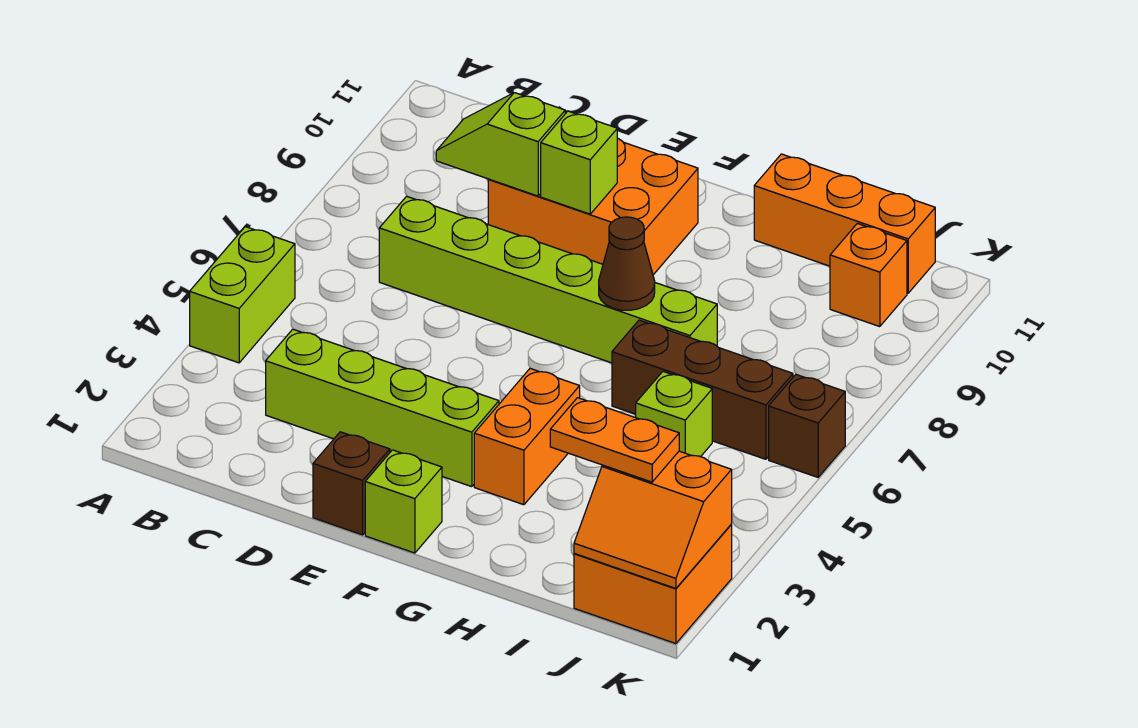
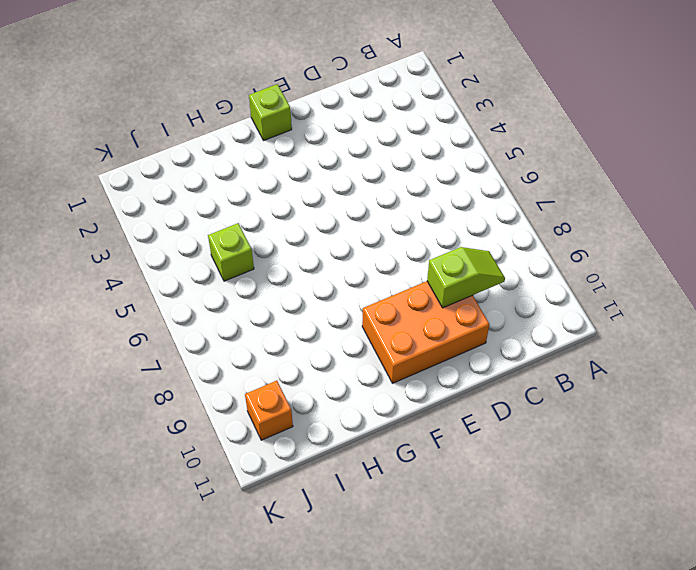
none -> lime brick A4:A5 level 1
none -> lime brick C3:F3 level 1
none -> lime brick C7:H7 level 1

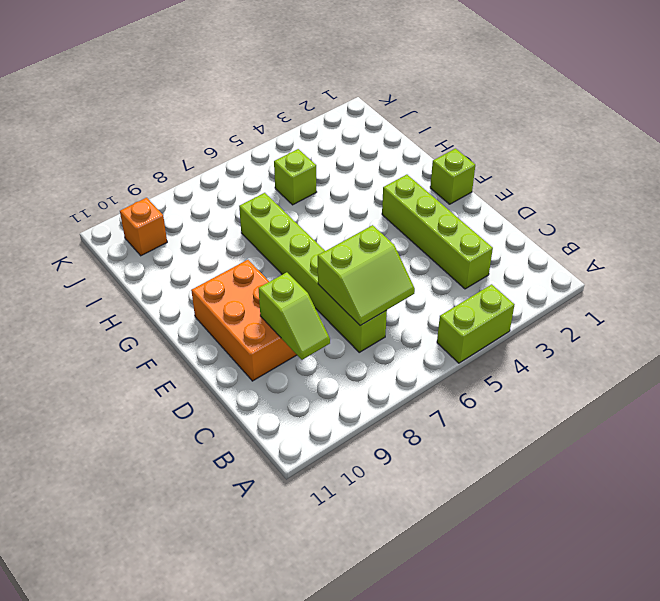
lime slope C6:D7 level 2 top D -> none
none -> brown brick E1 level 1
none -> orange brick G3:G4 level 1
none -> brown brick H6:J6 level 1

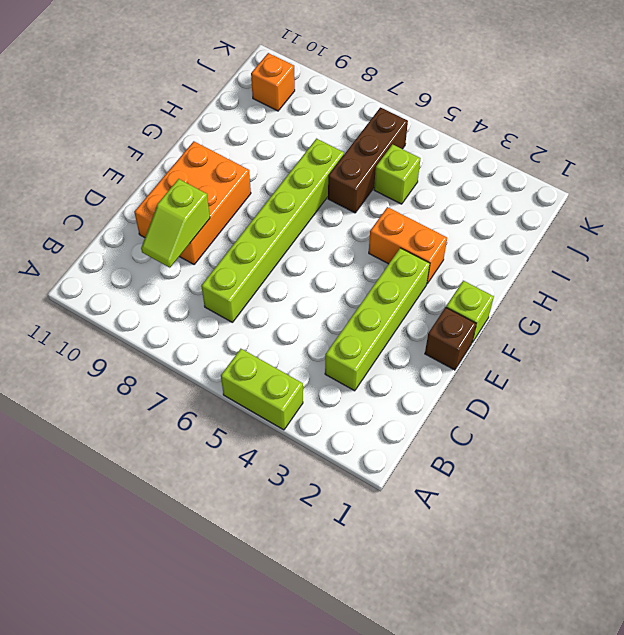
none -> orange brick H11:J11 level 1
none -> orange brick J1:K2 level 1
none -> brown brick K6 level 1

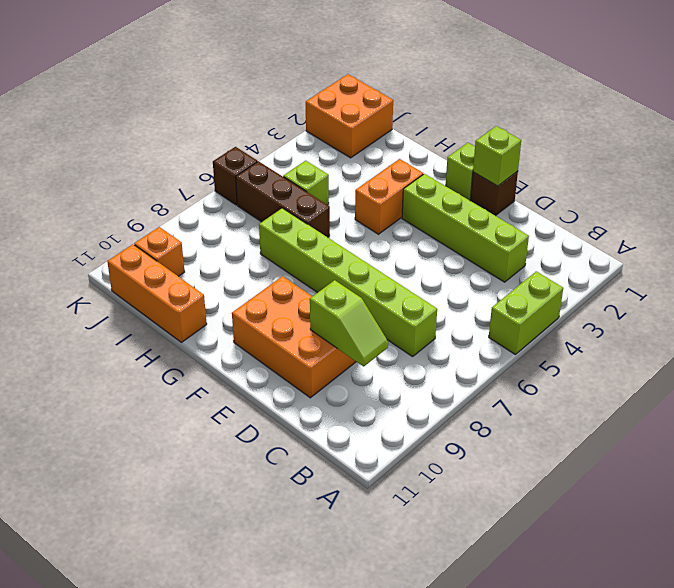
lime brick E1 level 2 -> lime brick E9 level 2
none -> brown cone G7 level 2
none -> orange slope J1:K2 level 2 top 2
none -> orange plate I2:J2 level 3

